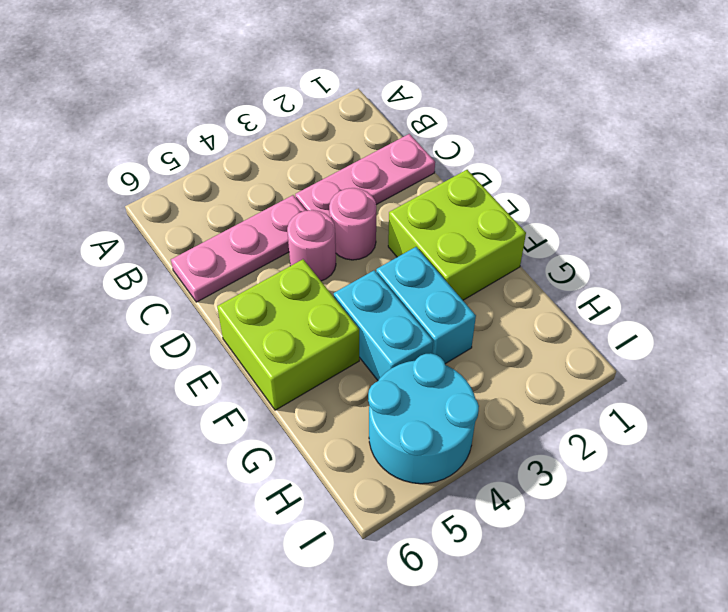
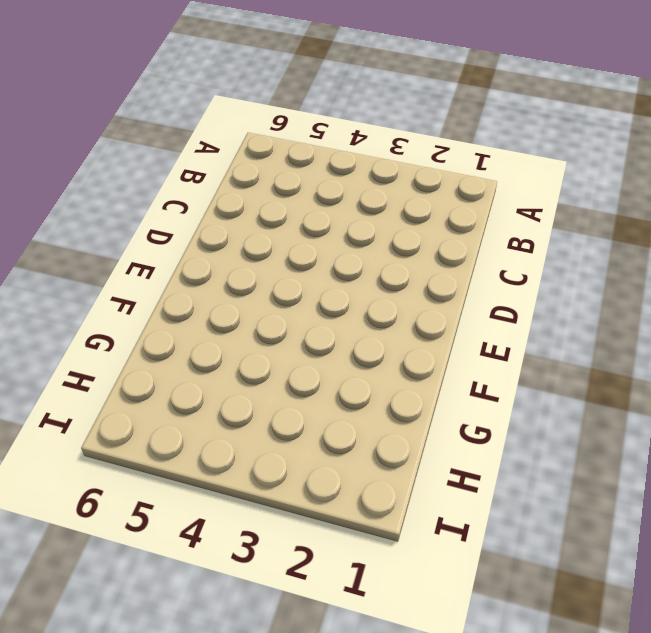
none -> pink plate C1:C3 level 1
none -> pink plate C4:C6 level 1

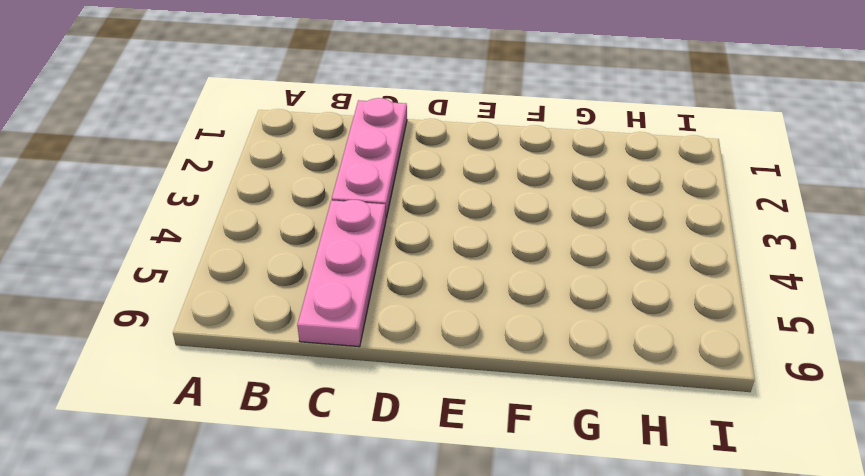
none -> pink round brick D3 level 1
none -> pink round brick D4 level 1

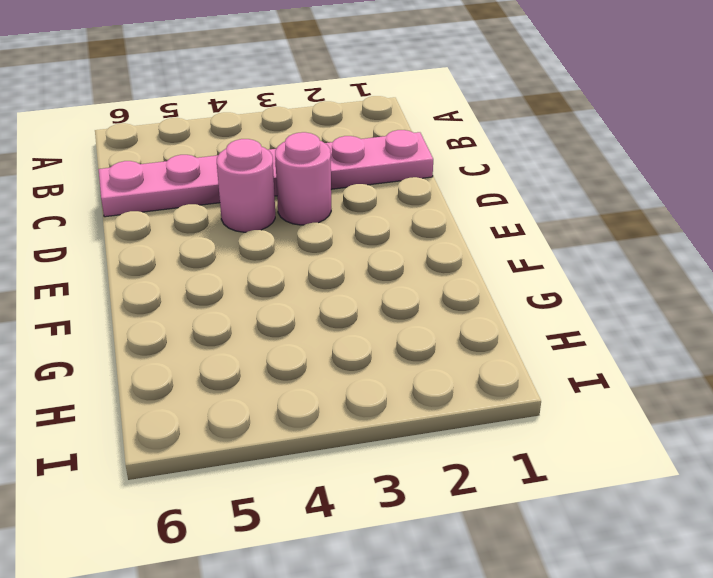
none -> lime brick E1:F2 level 1
none -> lime brick E5:F6 level 1

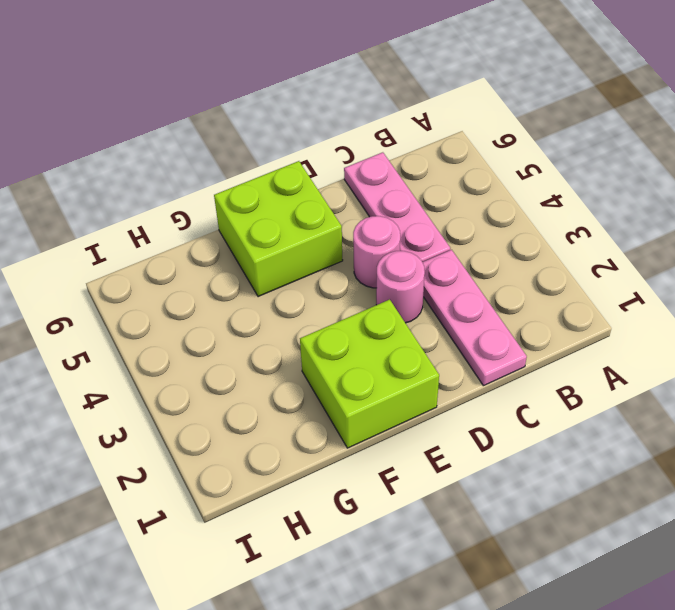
none -> cyan brick F3:G3 level 1
none -> cyan brick F4:G4 level 1

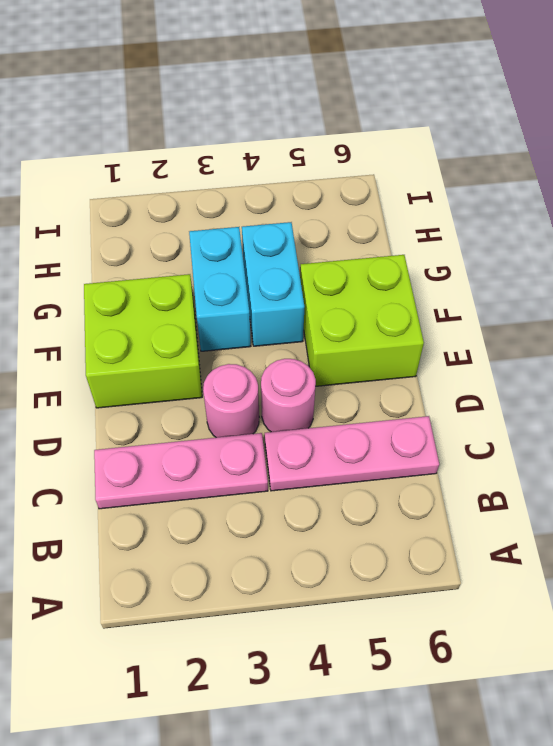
none -> cyan round brick H4:I5 level 1

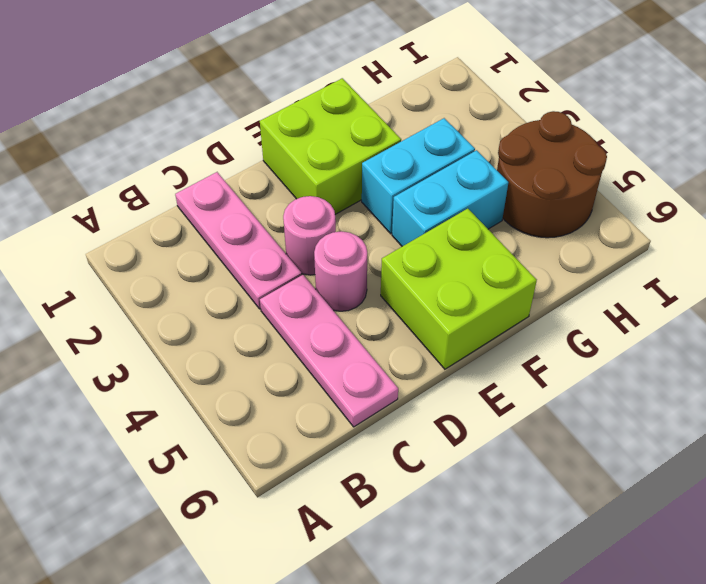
brown round brick H4:I5 level 1 -> cyan round brick H4:I5 level 1

